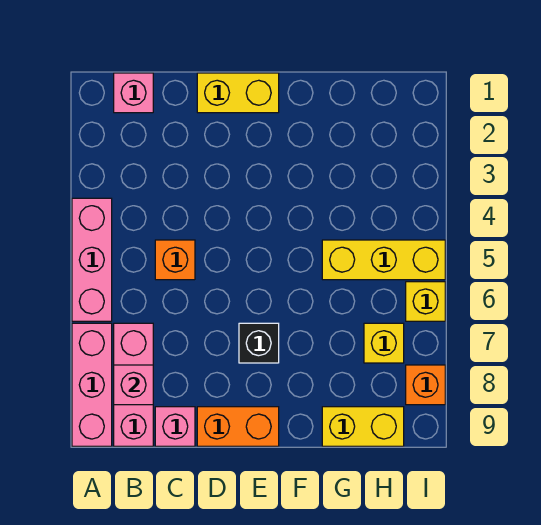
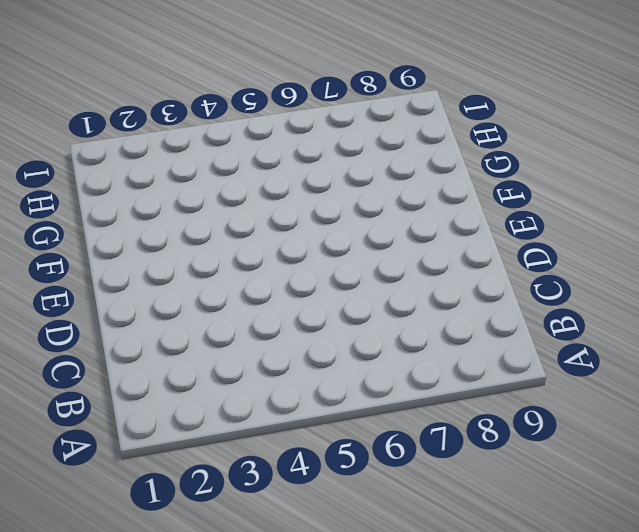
none -> pink brick A4:A6 level 1
none -> pink brick A7:A9 level 1
none -> pink brick B1 level 1

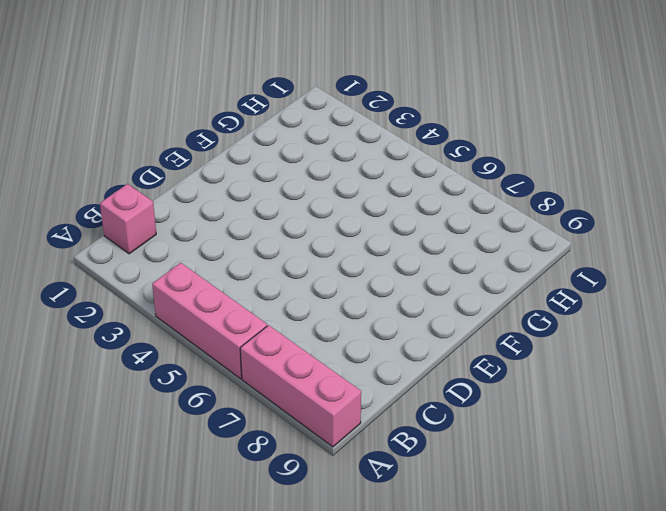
none -> pink brick B7:B9 level 1
none -> orange brick C5 level 1
none -> pink brick C9 level 1

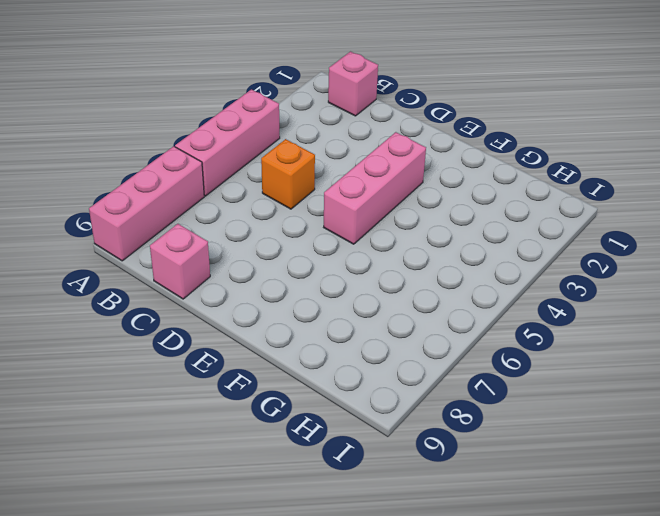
pink brick E3:E5 level 1 -> pink brick B7:B9 level 1
none -> yellow brick D1:E1 level 1
none -> orange brick D9:E9 level 1
none -> black brick E7 level 1

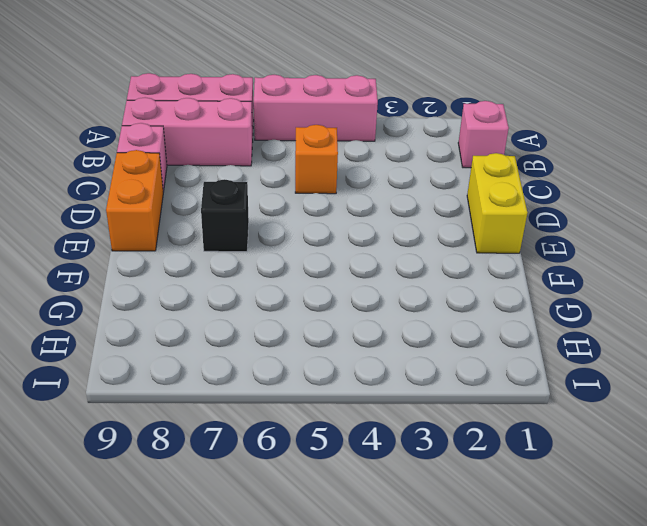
none -> yellow brick G5:I5 level 1
none -> yellow brick G9:H9 level 1
none -> yellow brick H7 level 1

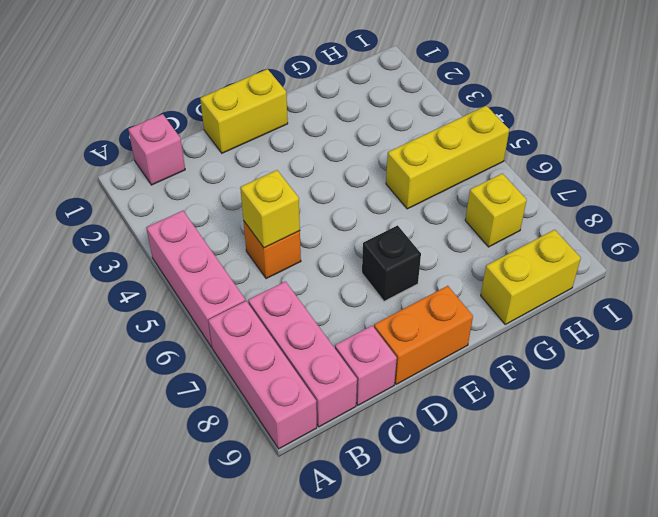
yellow brick C5 level 2 -> yellow brick I6 level 1
none -> orange brick I8 level 1
none -> pink brick B8 level 2

